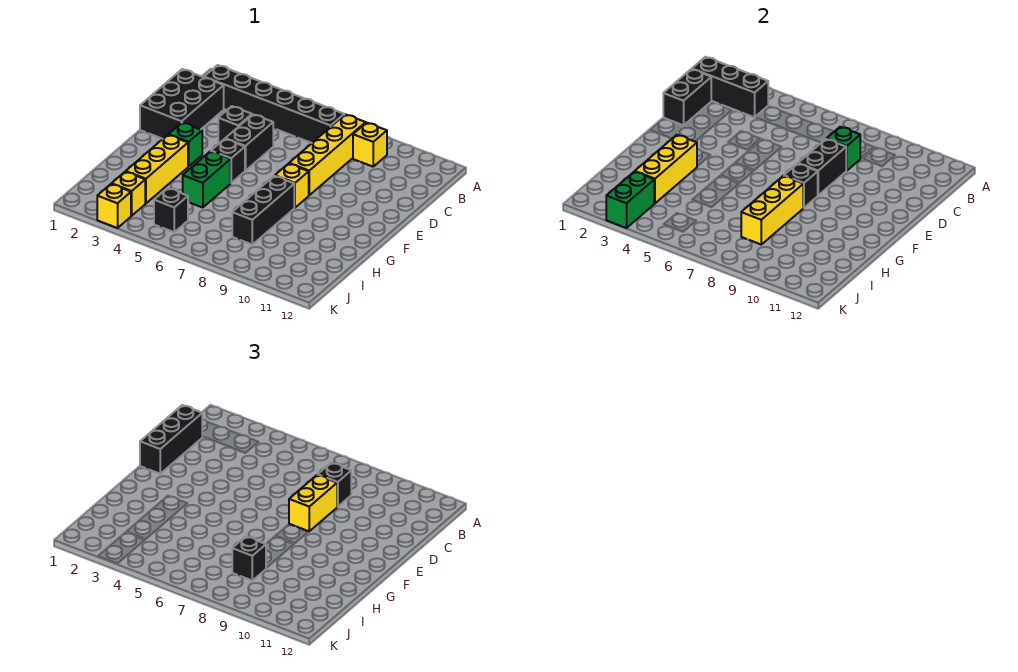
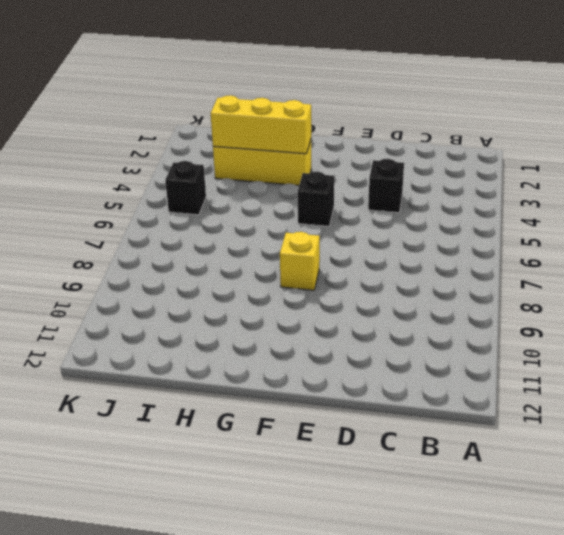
none -> black brick B2:B7 level 1
none -> yellow brick B8:E8 level 1
none -> yellow brick B9 level 1

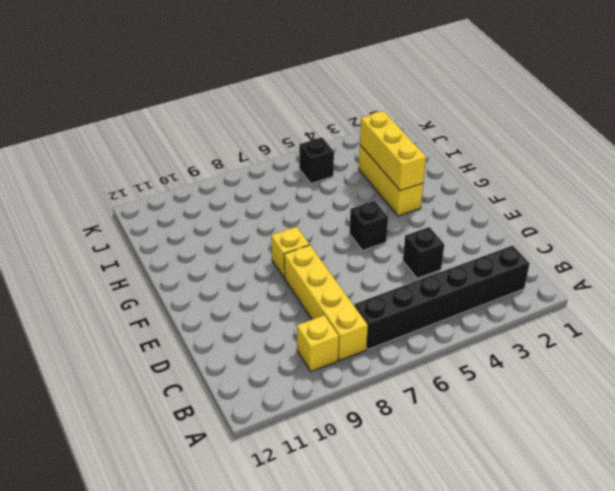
none -> black brick C1:E2 level 1
none -> black brick D5:E5 level 1
none -> green brick F3 level 1

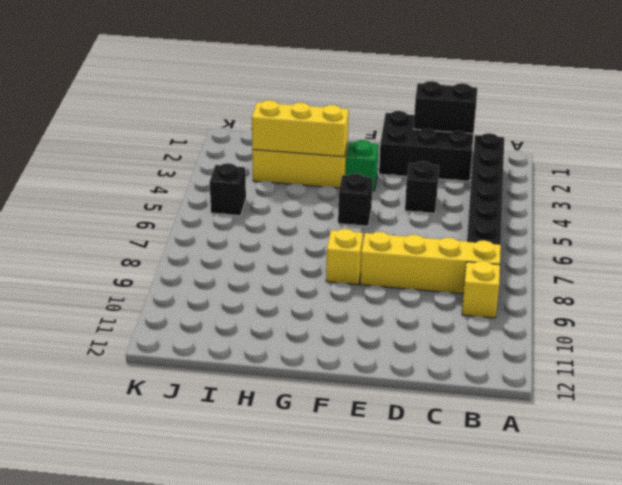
none -> black brick D5:E5 level 1
none -> green brick G5:H5 level 1
none -> black brick G8:I8 level 1

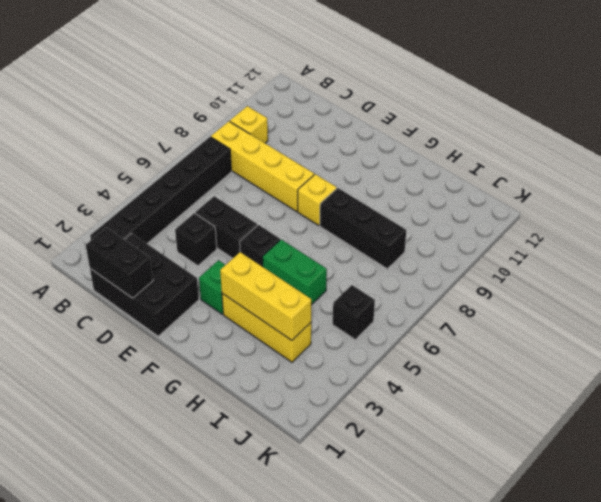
none -> yellow brick J3 level 1
none -> yellow brick K3 level 1
none -> black brick B1:B3 level 2

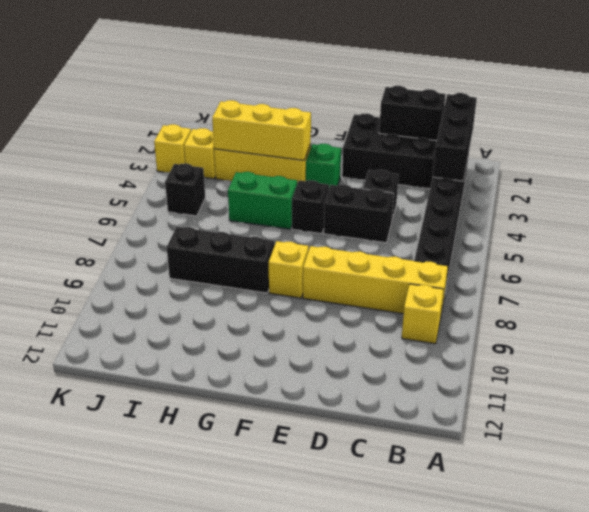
none -> green brick C8 level 2
none -> black brick D8:E8 level 2
none -> black brick F8 level 2

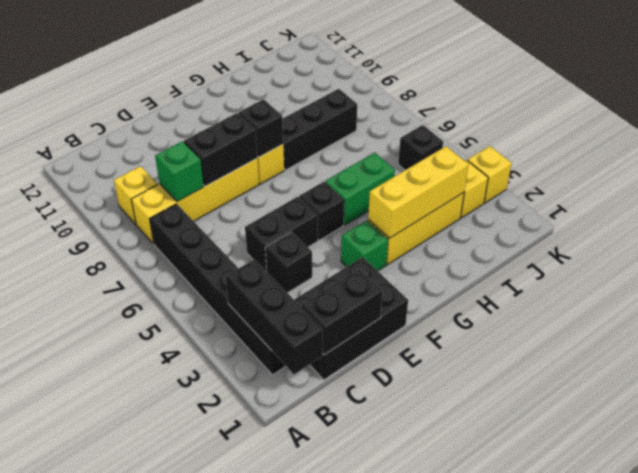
none -> yellow brick G8:I8 level 2
none -> green brick J3:K3 level 2
none -> black brick C1:E1 level 3

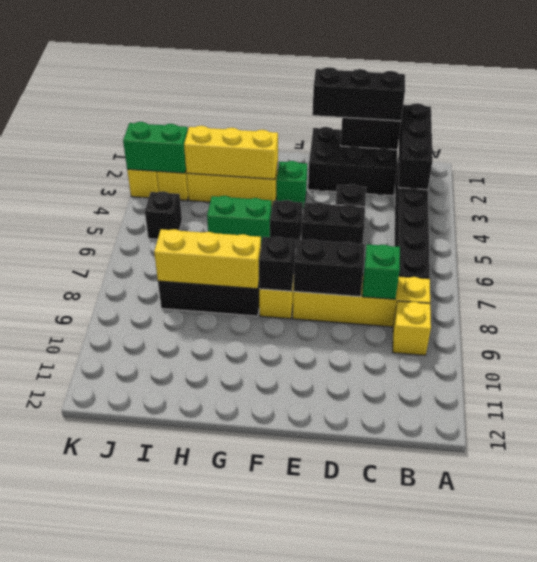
none -> black brick C8 level 3
none -> yellow brick D8:E8 level 3
none -> black brick I8 level 3

